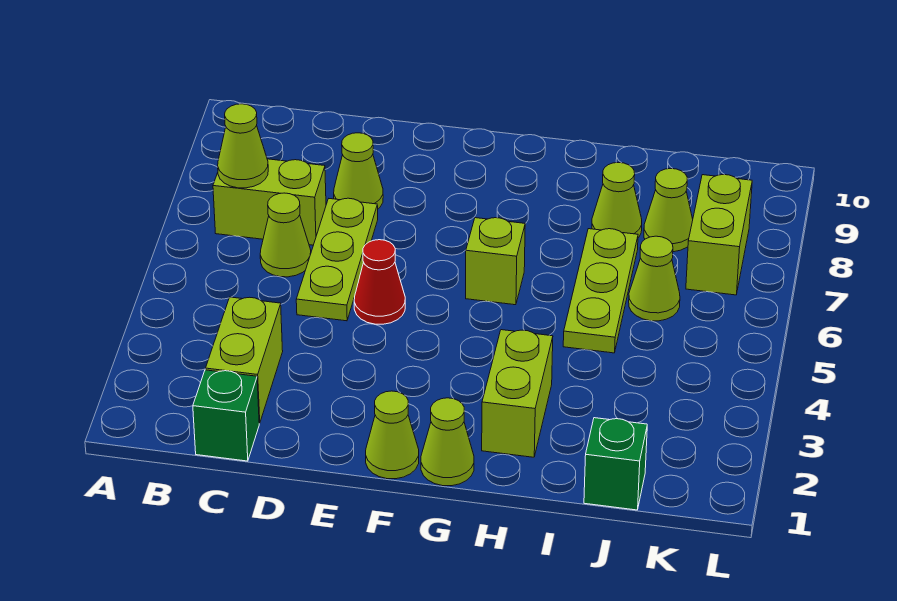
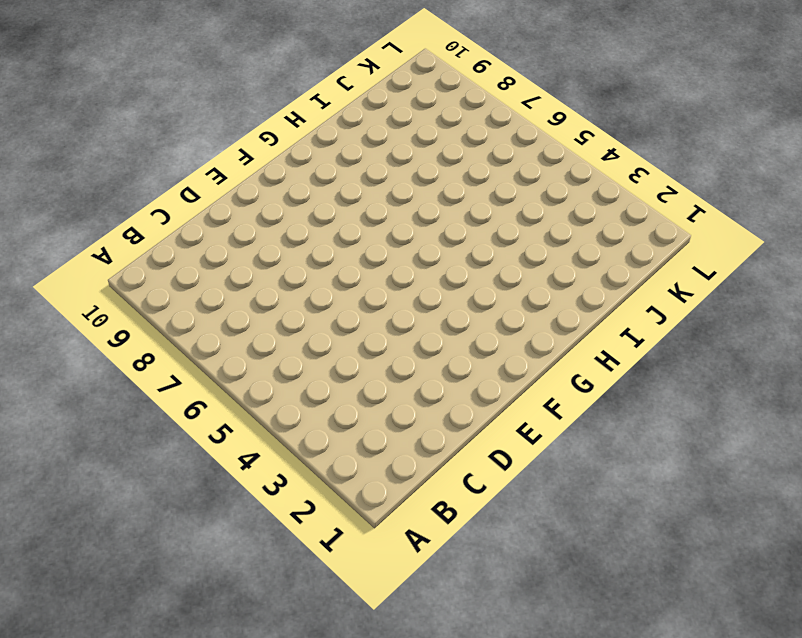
none -> lime brick B7:C7 level 1
none -> green brick C1 level 1
none -> lime brick C2:C3 level 1

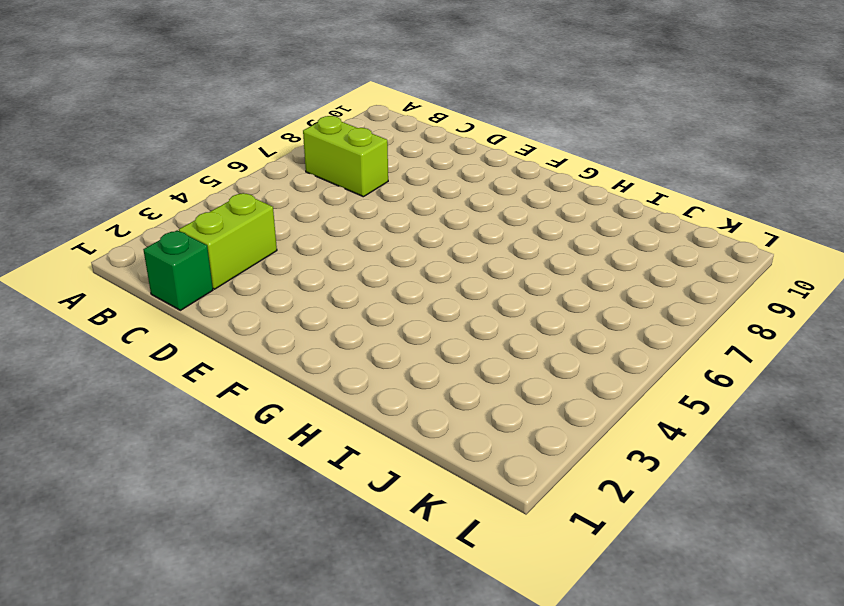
none -> lime cone C6 level 1
none -> lime plate D5:D7 level 1
none -> lime cone D8 level 1

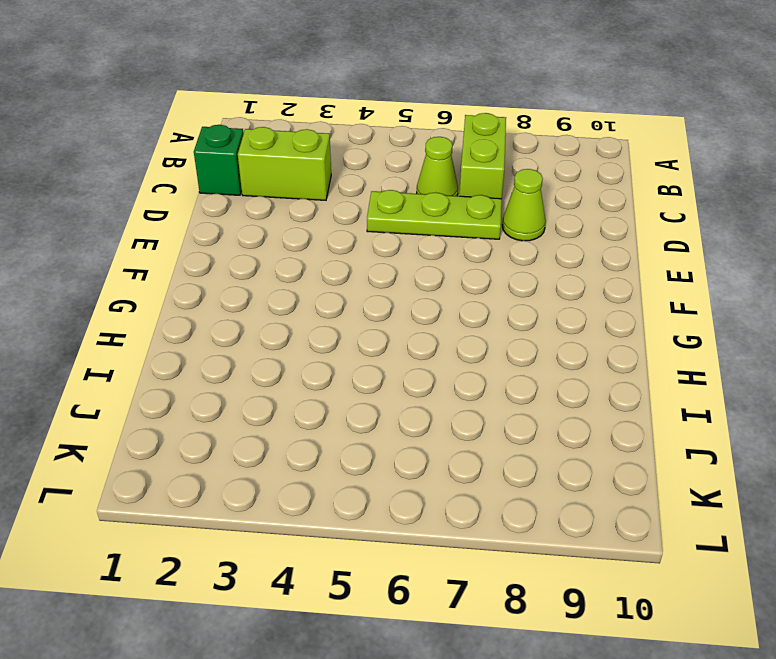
none -> red cone E5 level 1
none -> lime cone F1 level 1
none -> lime cone G1 level 1

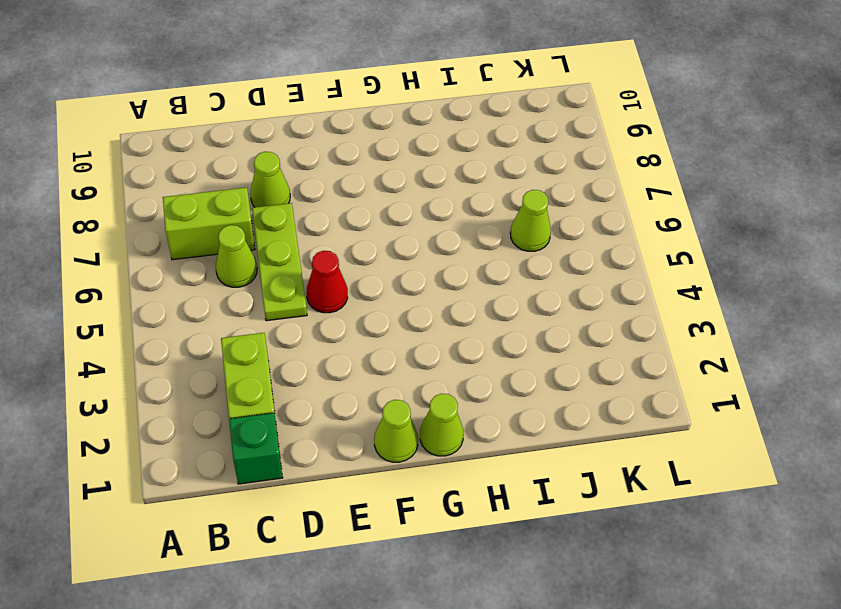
none -> lime brick G6 level 1
none -> lime brick H2:H3 level 1
none -> lime plate I5:I7 level 1

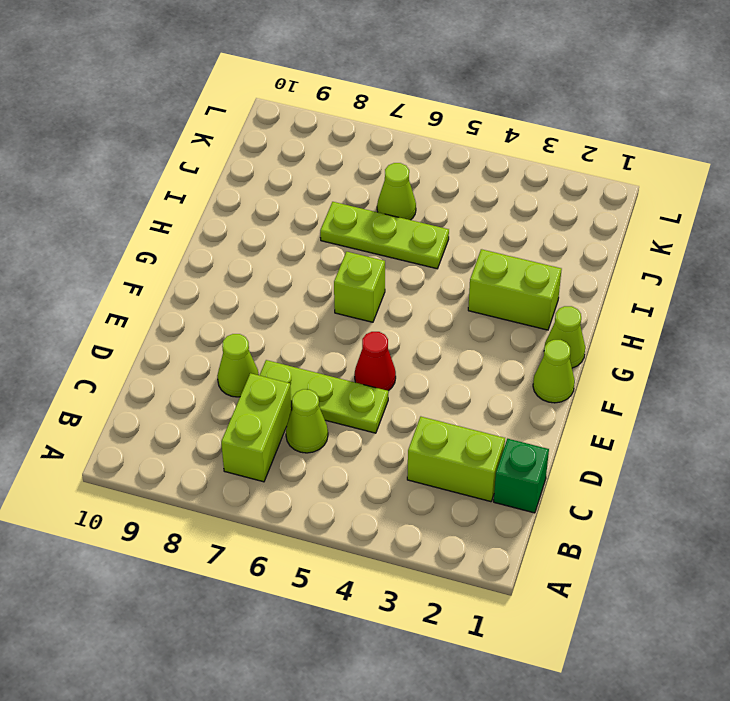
none -> lime cone I8 level 1
none -> green brick J1 level 1
none -> lime cone J8 level 1

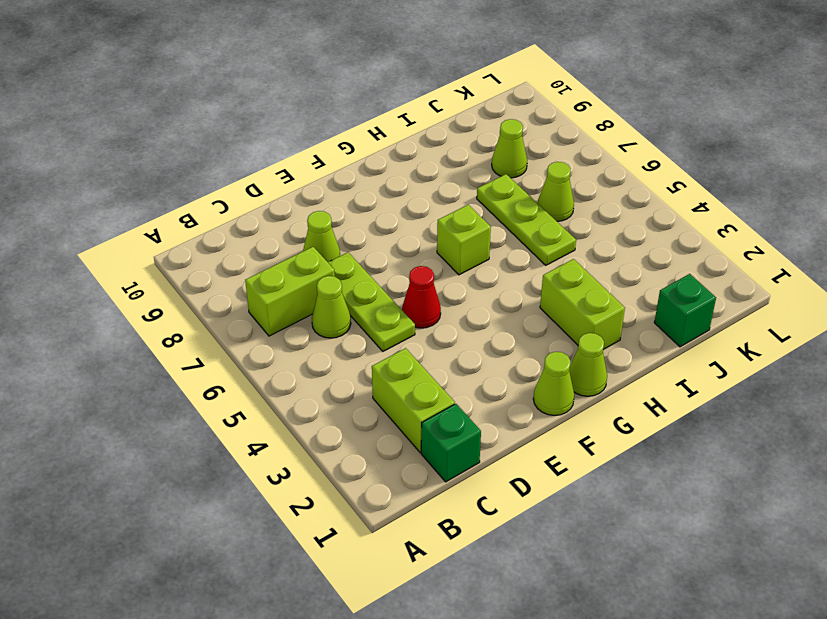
none -> lime cone I8 level 1
none -> lime brick K7:K8 level 1
none -> lime cone B7 level 2

